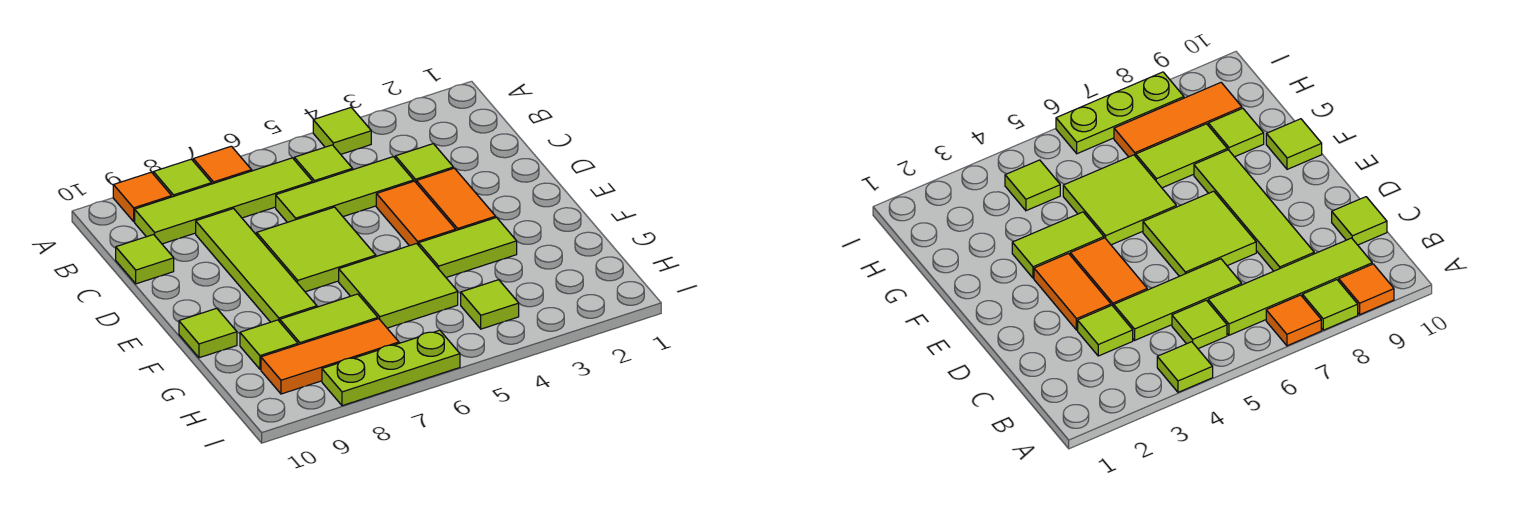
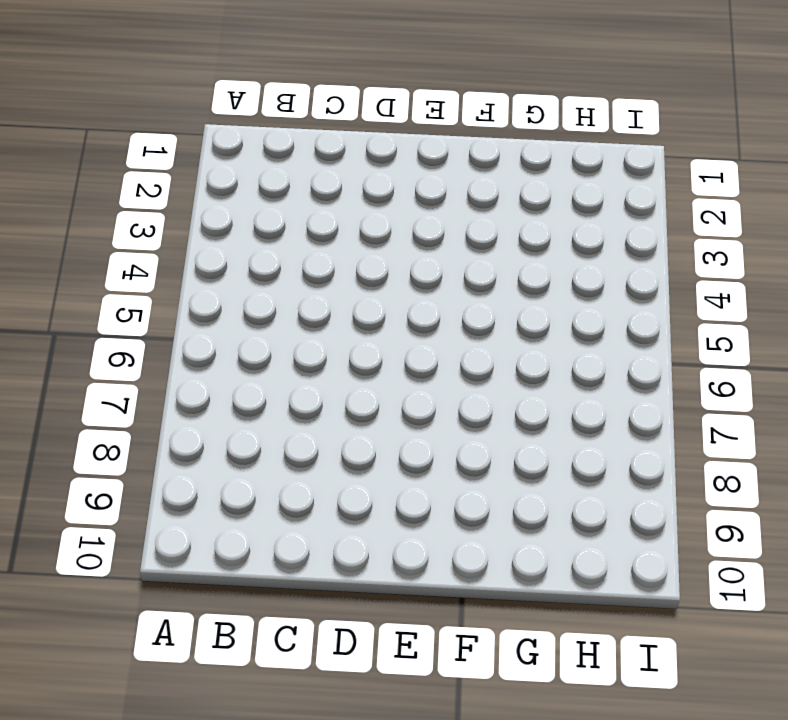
none -> lime tile A4 level 1
none -> orange tile A7 level 1
none -> lime tile A8 level 1

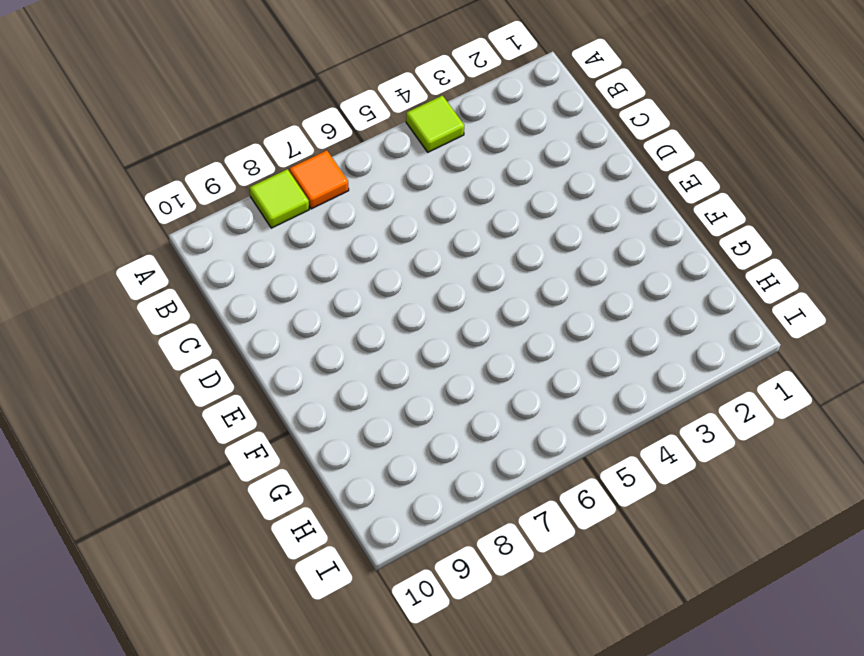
none -> orange tile A9 level 1
none -> lime tile B5 level 1
none -> lime tile B6:B9 level 1

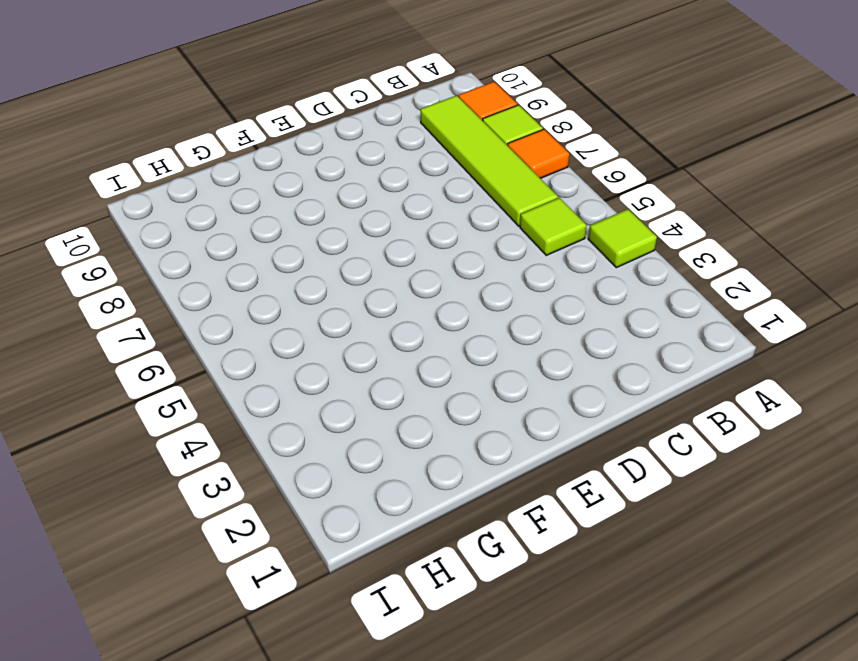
none -> lime tile C3 level 1
none -> lime tile C4:C6 level 1
none -> lime tile C8:F8 level 1

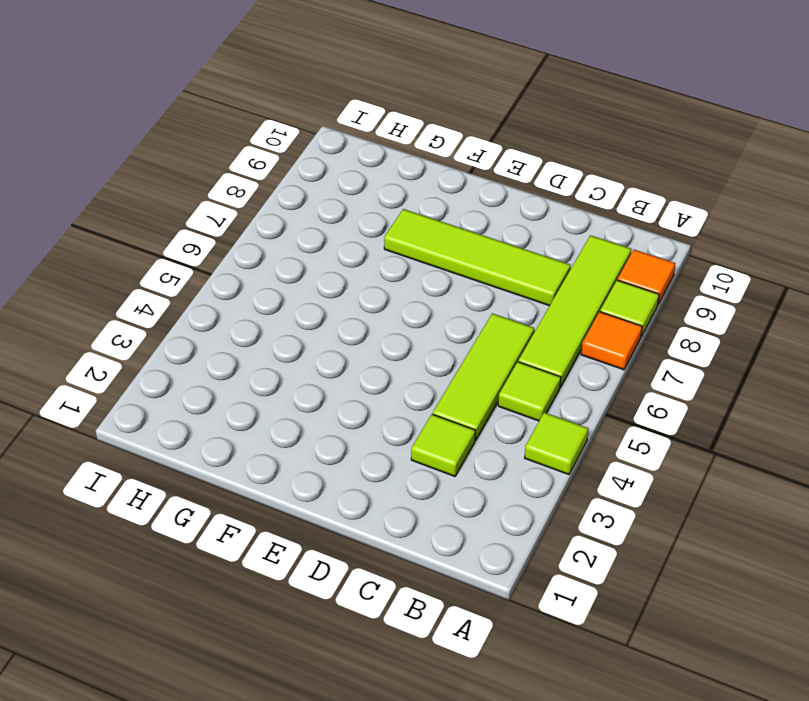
none -> lime tile C10 level 1
none -> orange tile D3:E3 level 1
none -> orange tile D4:E4 level 1

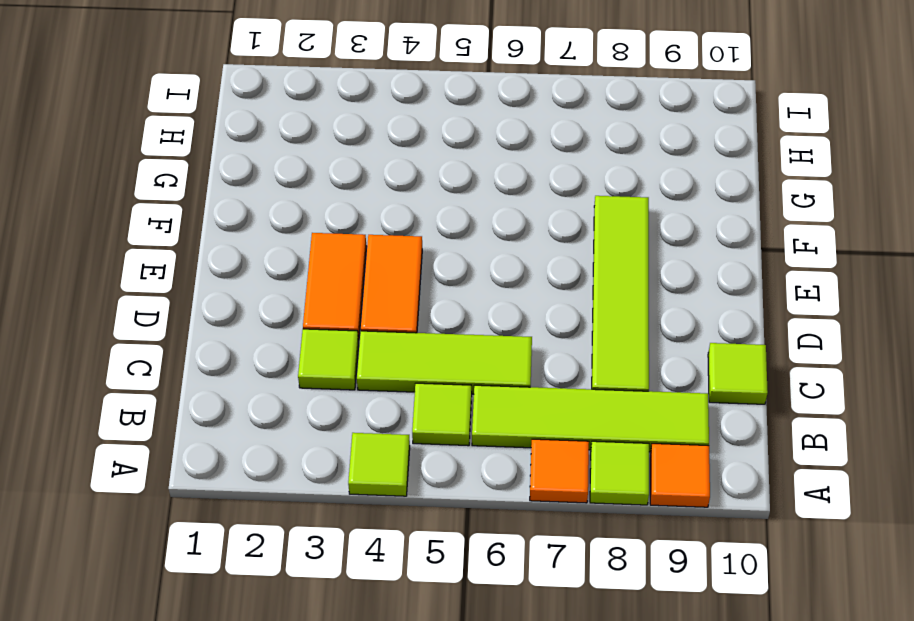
none -> lime tile D6:E7 level 1
none -> lime tile F3:F4 level 1
none -> lime tile F5:G6 level 1

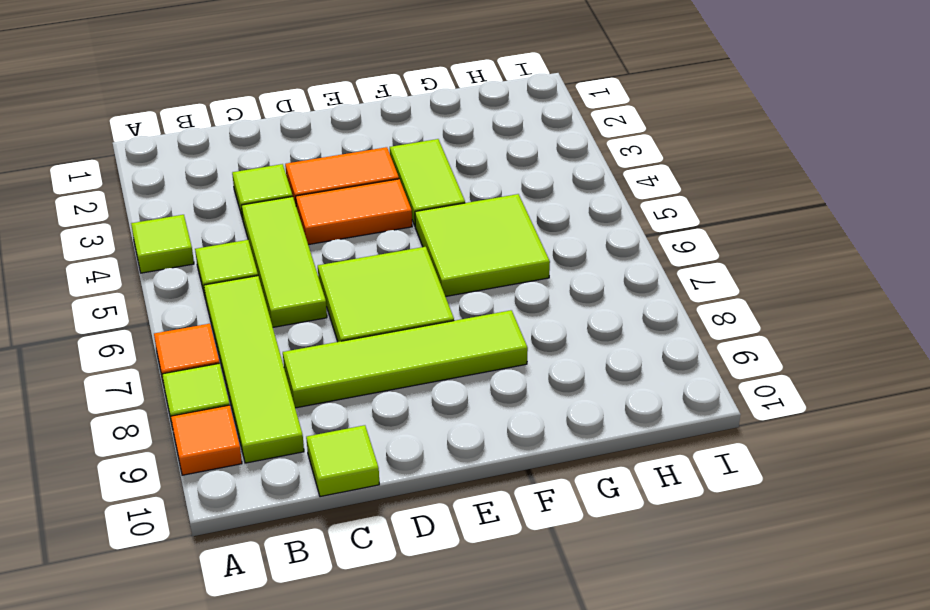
none -> lime tile F10 level 1
none -> lime tile G7:G8 level 1
none -> lime tile G9 level 1

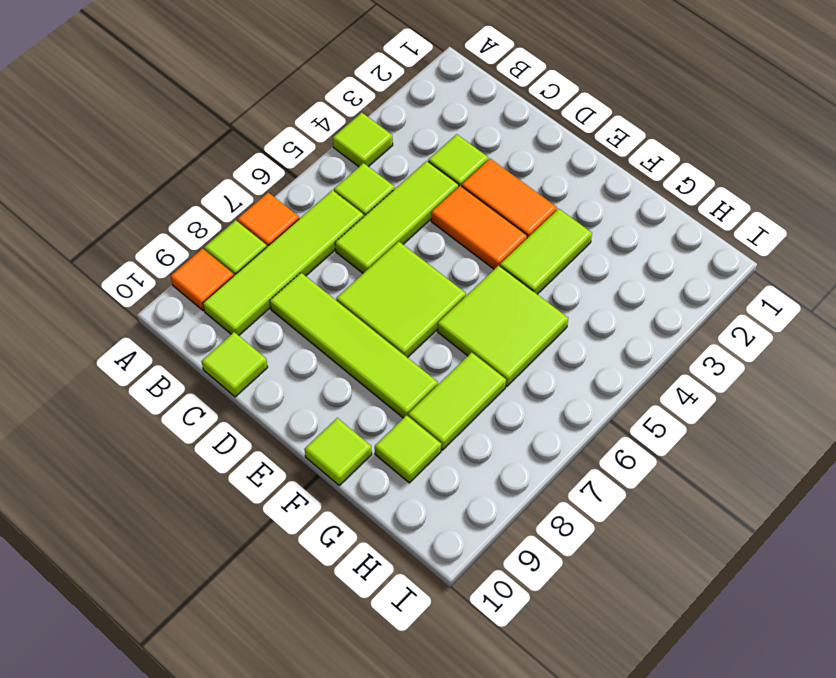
none -> lime tile H4 level 1
none -> orange tile H7:H9 level 1
none -> lime plate I6:I8 level 1

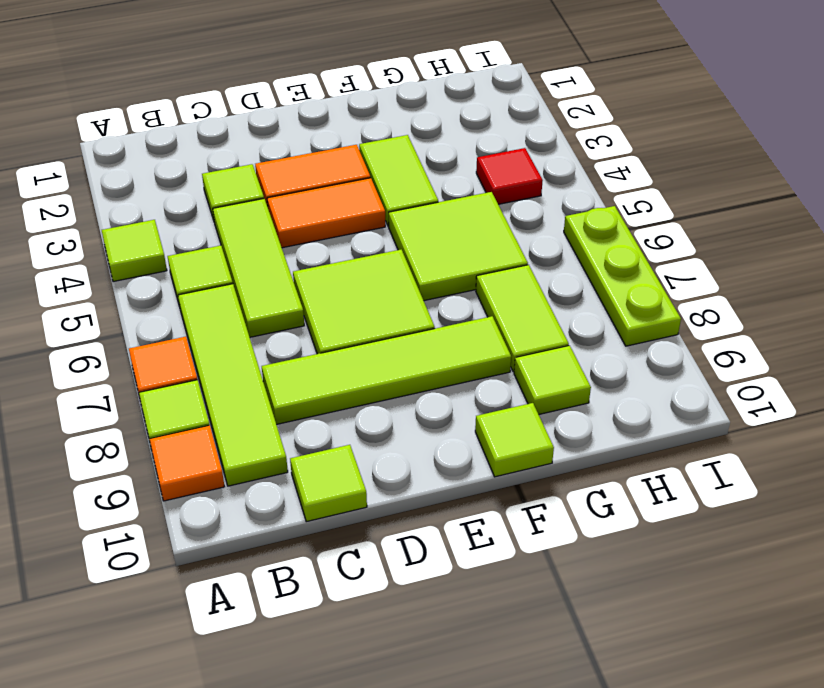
red tile H4 level 1 -> lime tile H4 level 1
none -> orange tile H7:H9 level 1

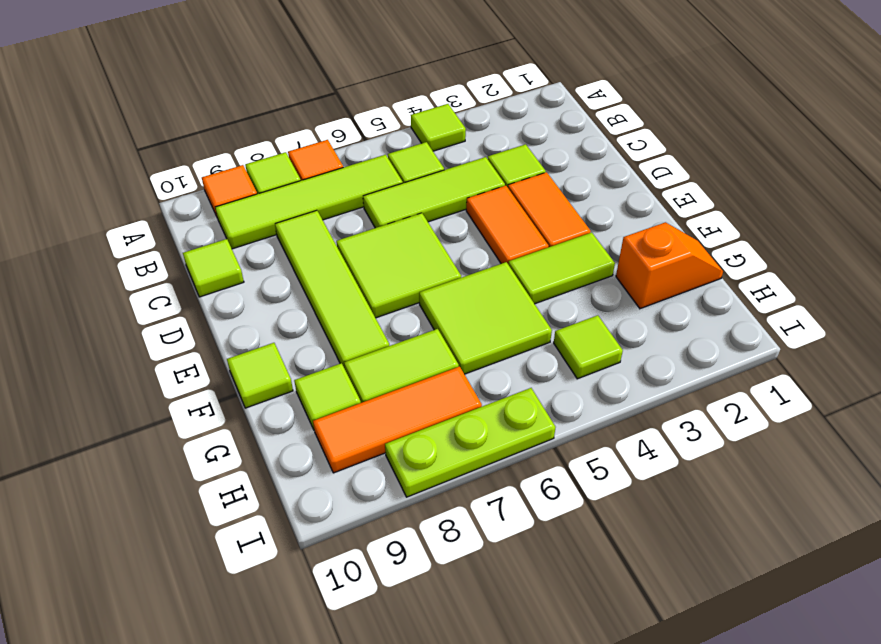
orange slope G1:G2 level 1 top 2 -> none

